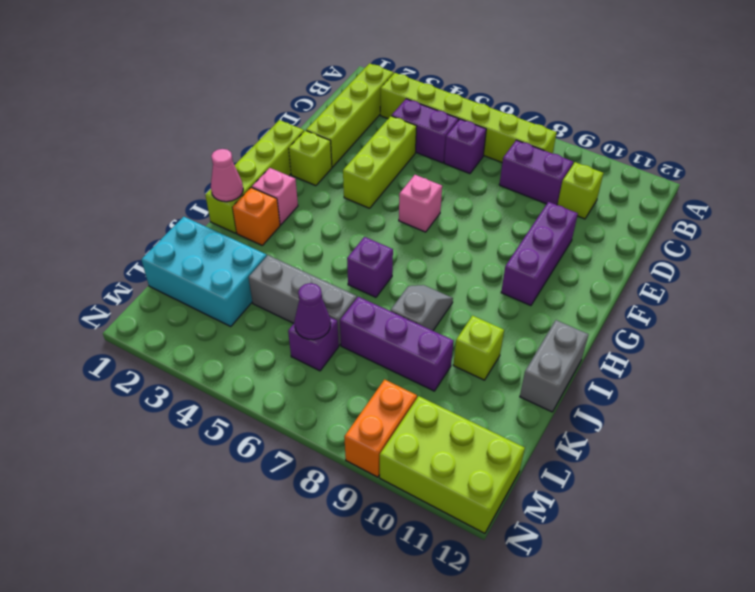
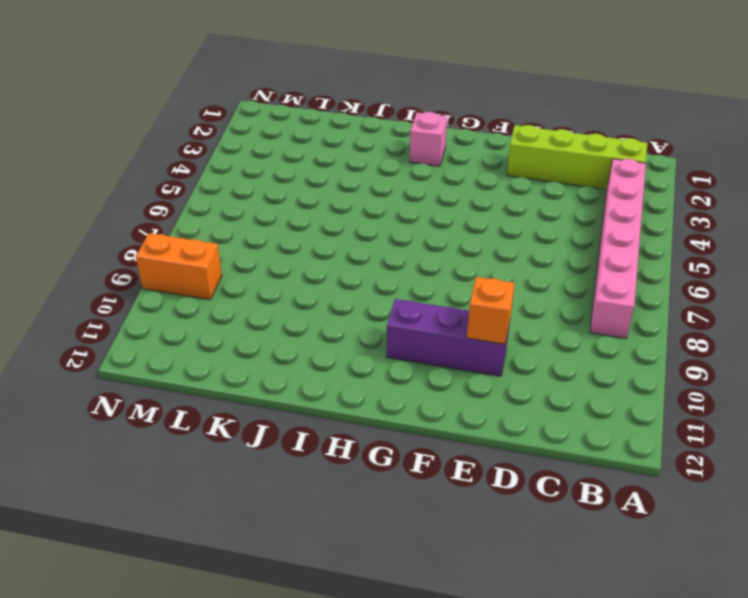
pink brick B3:B8 level 1 -> lime brick B3:B8 level 1
orange brick E10 level 2 -> orange brick I2 level 1
none -> purple brick C4:C5 level 1
none -> purple brick C6 level 1
none -> purple brick C8:C9 level 1

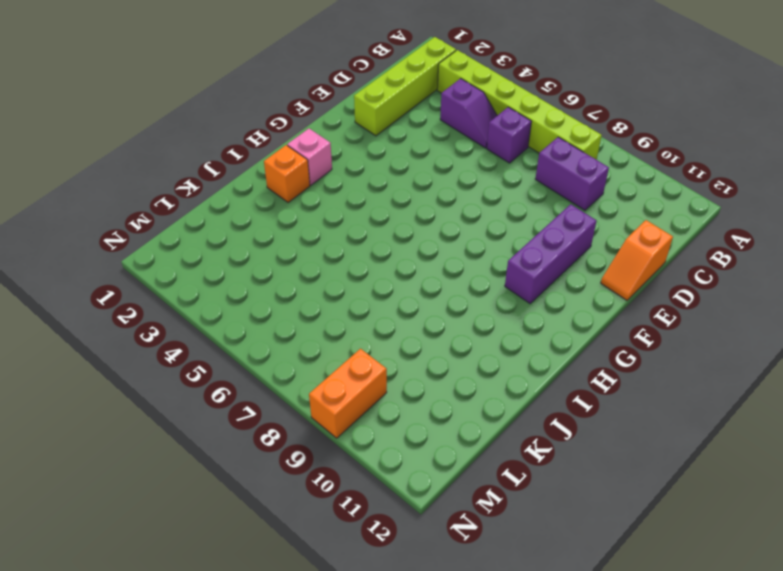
purple slope C4:C5 level 1 top 4 -> purple brick C4:C5 level 1
orange slope D12:E12 level 1 top D -> none
none -> lime brick C10 level 1
none -> lime brick D4:F4 level 1
none -> lime brick F1:I1 level 1

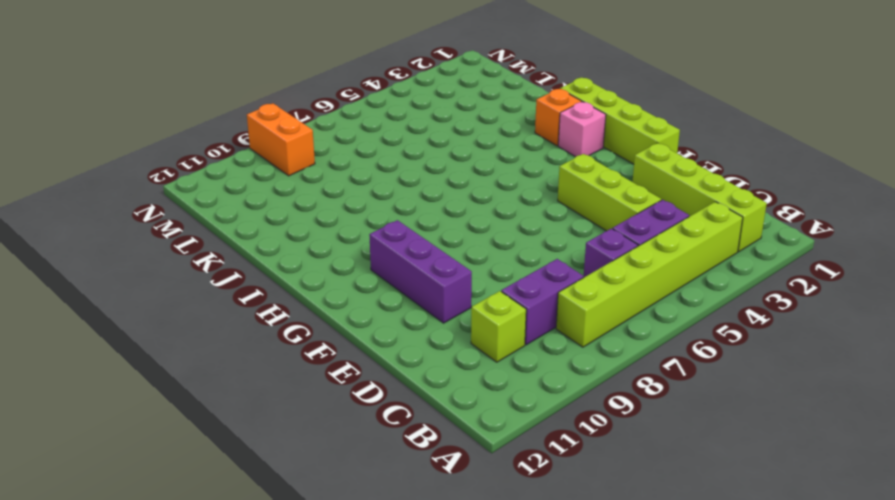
none -> lime brick F2 level 1
none -> pink brick F6 level 1
none -> purple brick I6 level 1

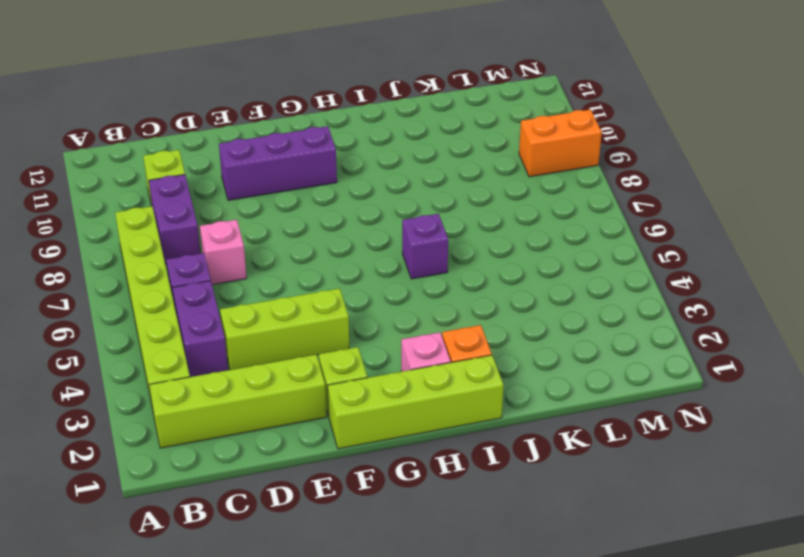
pink brick D7 level 1 -> pink brick F6 level 1
none -> grey slope I8:J8 level 1 top J
none -> grey brick I12:J12 level 1
none -> lime brick J10 level 1

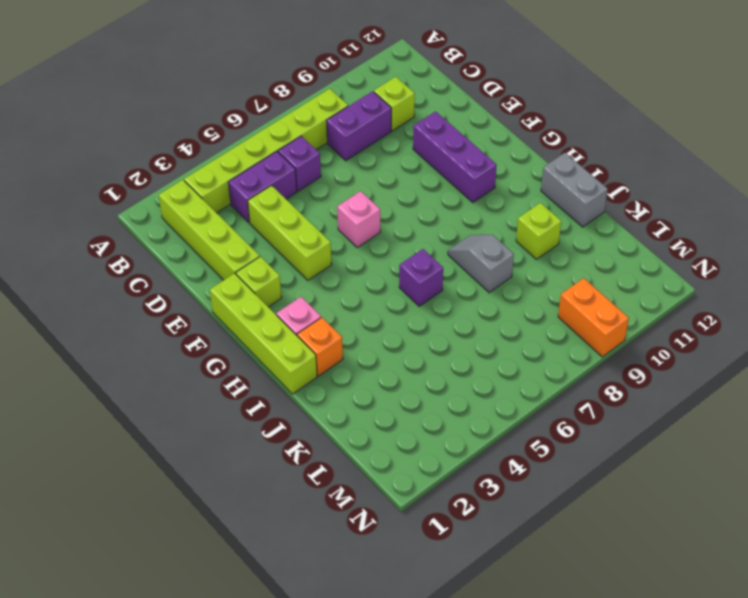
none -> cyan brick K1:L3 level 1
none -> grey brick K4:K6 level 1
none -> purple brick K7:K9 level 1

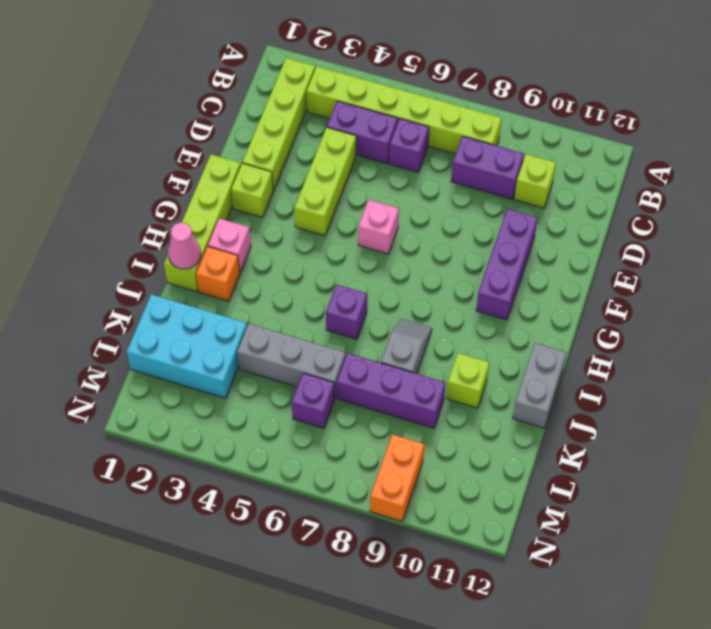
none -> lime brick M10:N12 level 1
none -> purple cone L6 level 2

